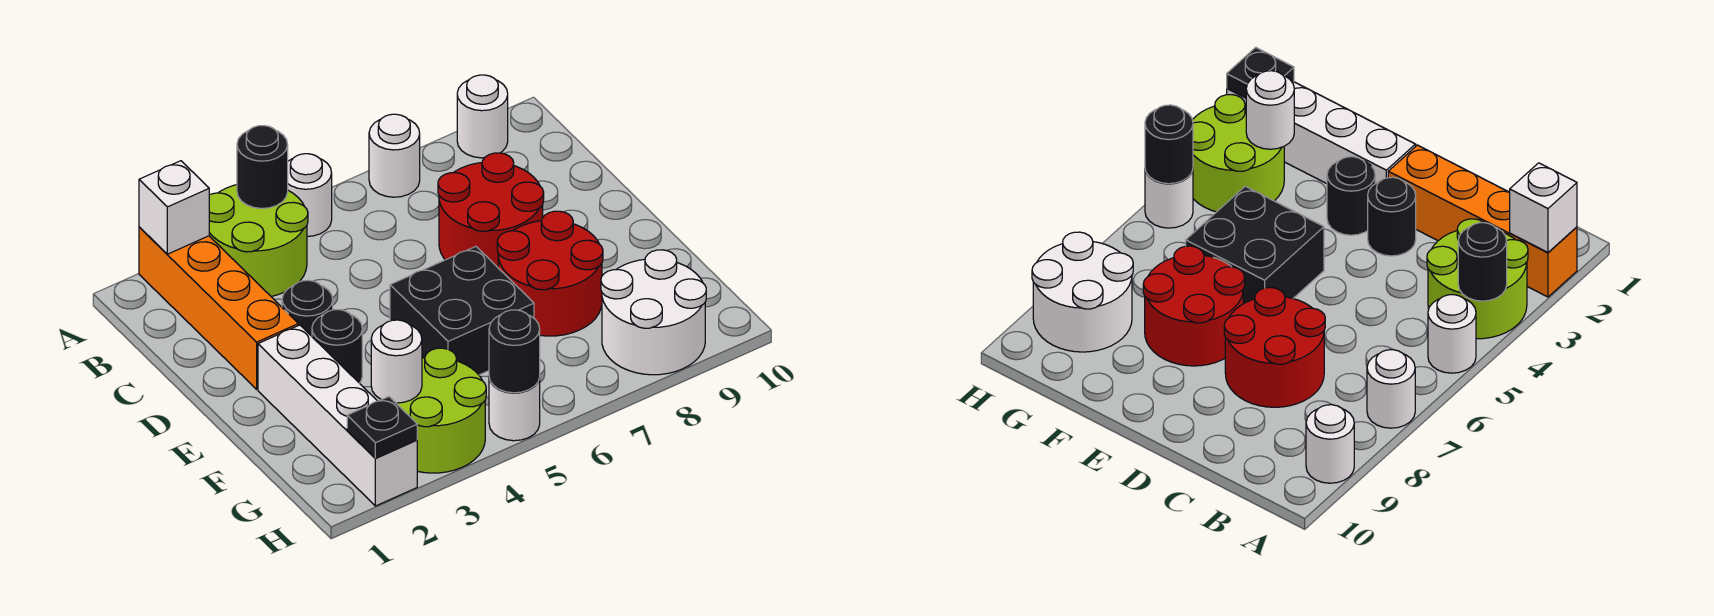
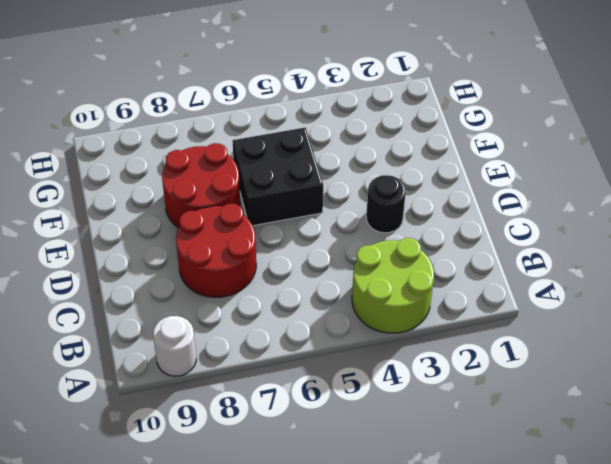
none -> orange brick A2:D2 level 1
none -> white round brick A5 level 1
none -> white round brick A7 level 1

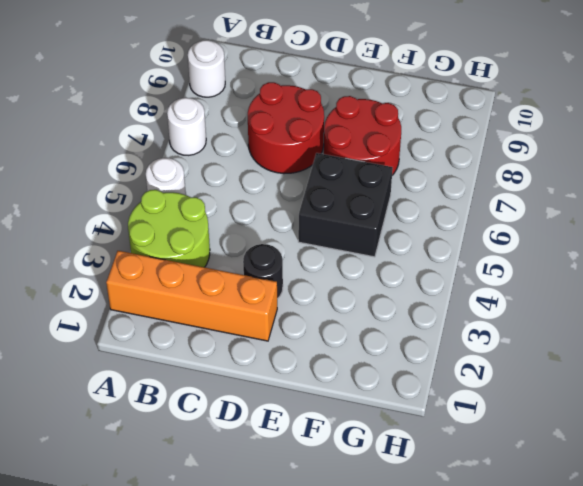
none -> white brick E2:H2 level 1
none -> black round brick E3 level 1
none -> lime round brick G3:H4 level 1

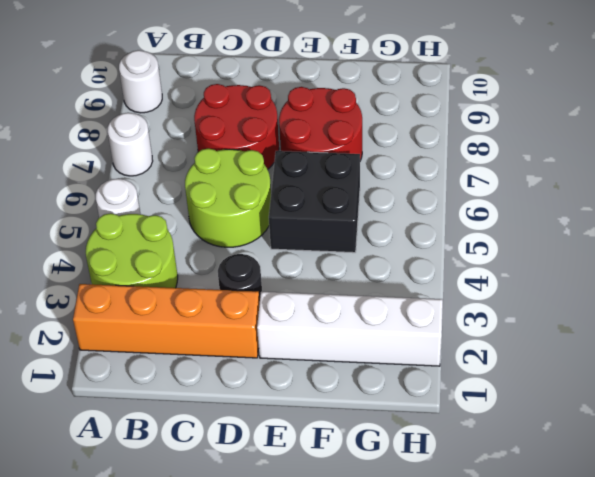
lime round brick C5:D6 level 1 -> lime round brick G3:H4 level 1
none -> black round brick E3 level 1
none -> white round brick G8:H9 level 1
none -> white round brick H5 level 1

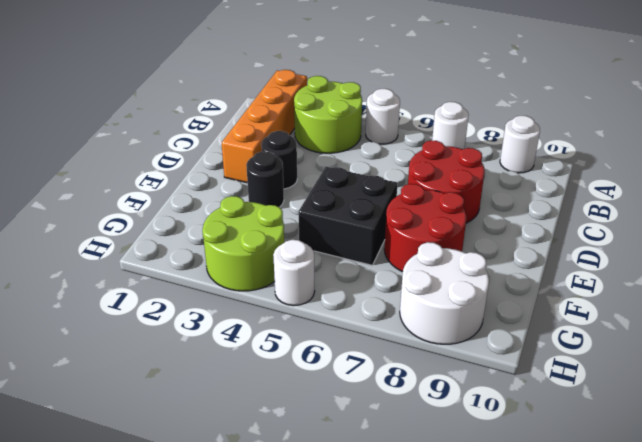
none -> white brick E2:H2 level 1
none -> white brick A2 level 2
none -> black round brick A4 level 2

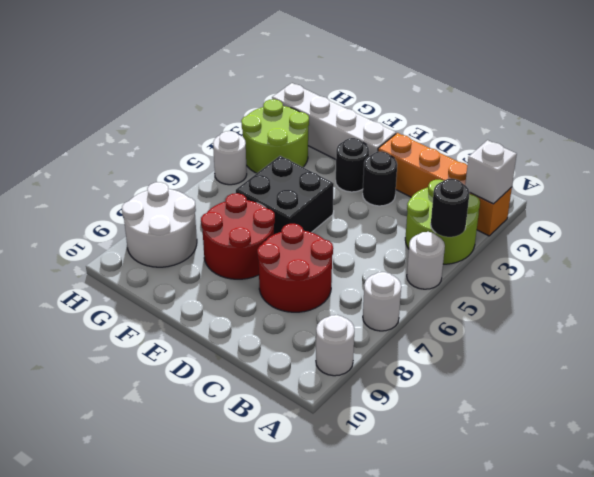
none -> white round brick G3 level 2
none -> black plate H2 level 2
none -> black round brick H5 level 2

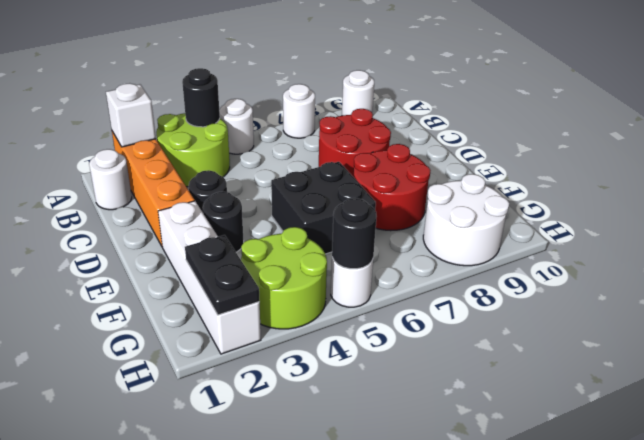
white round brick B1 level 1 -> white round brick G3 level 2
black plate G2:H2 level 2 -> black plate H2 level 2

